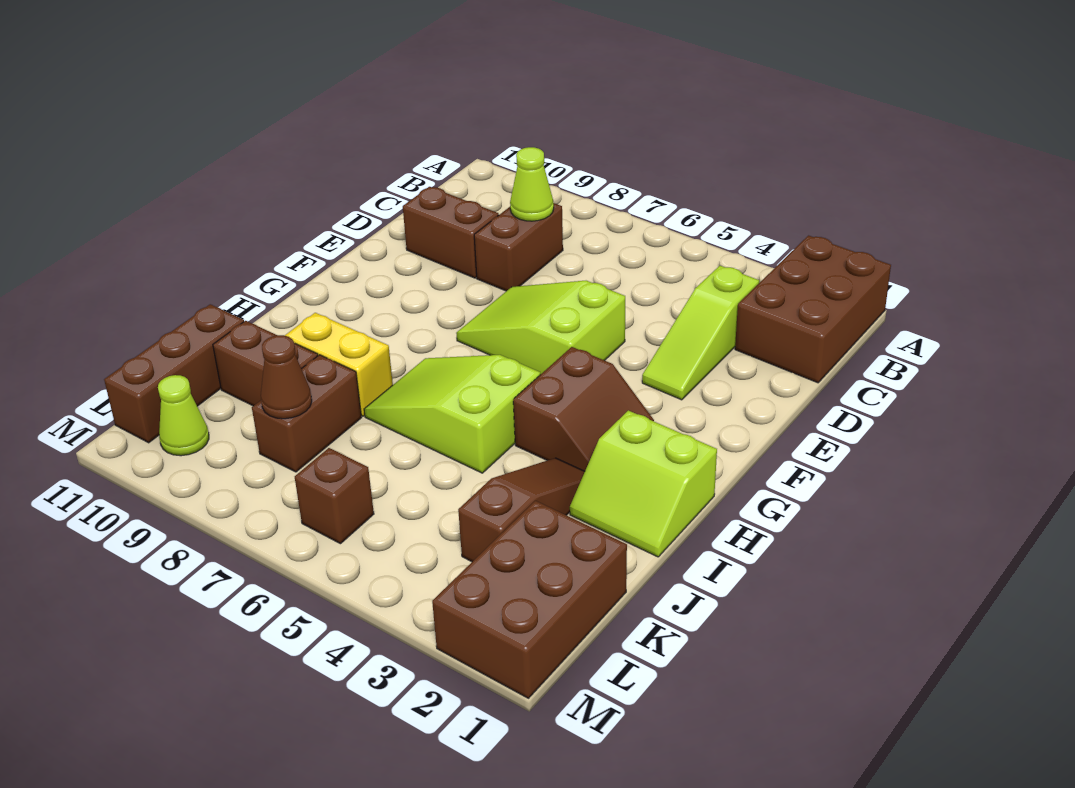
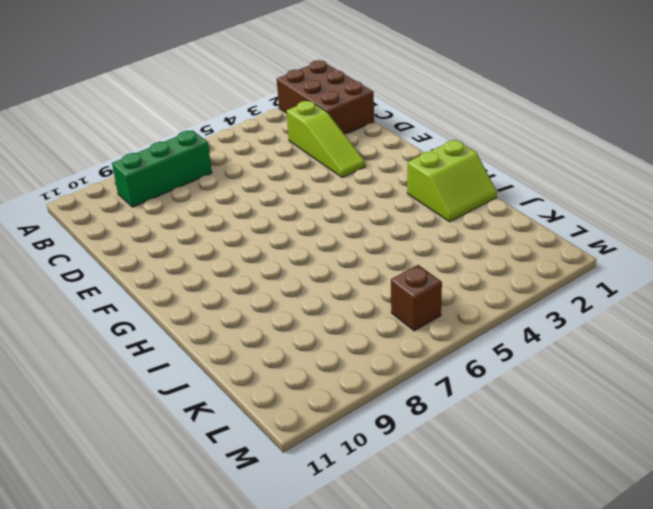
green brick B7:B9 level 1 -> none
none -> brown brick C8:D8 level 1
none -> brown brick D9:D10 level 1
none -> lime slope E5:F7 level 1 top 5

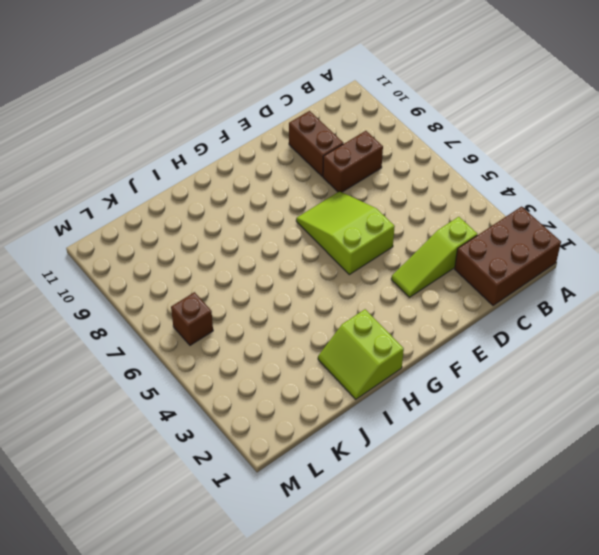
none -> brown slope G3:H4 level 1 top 4
none -> lime slope H5:I7 level 1 top 5
none -> brown slope I3:K3 level 1 top K

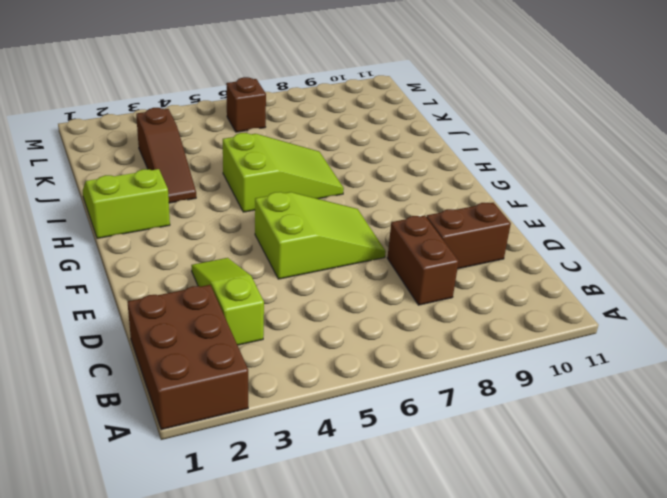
none -> brown slope G3:H4 level 1 top 4
none -> yellow brick I8:I9 level 1
none -> brown brick J8:K8 level 1

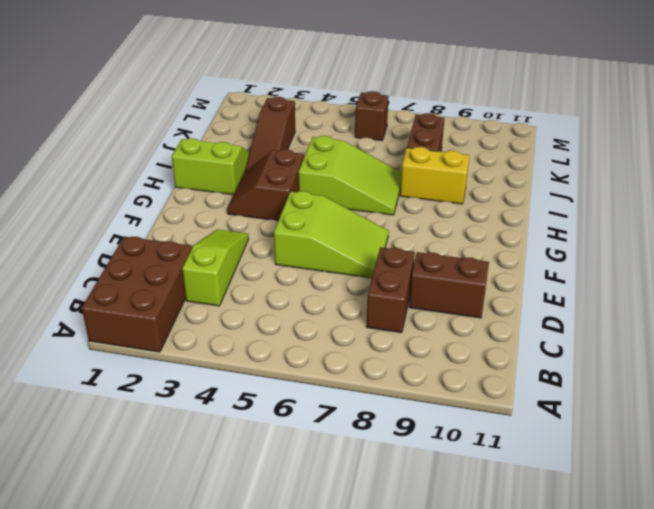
none -> brown brick J9:J10 level 1
none -> brown brick J11:L11 level 1
none -> brown brick K1:M2 level 1

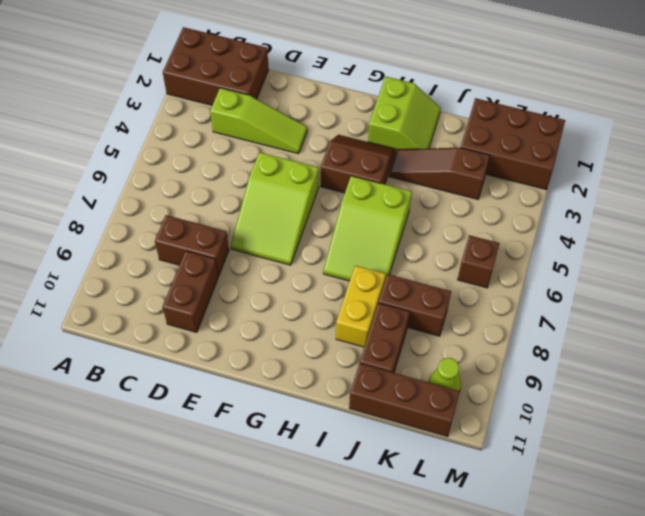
none -> lime cone C8 level 2
none -> brown cone K8 level 2

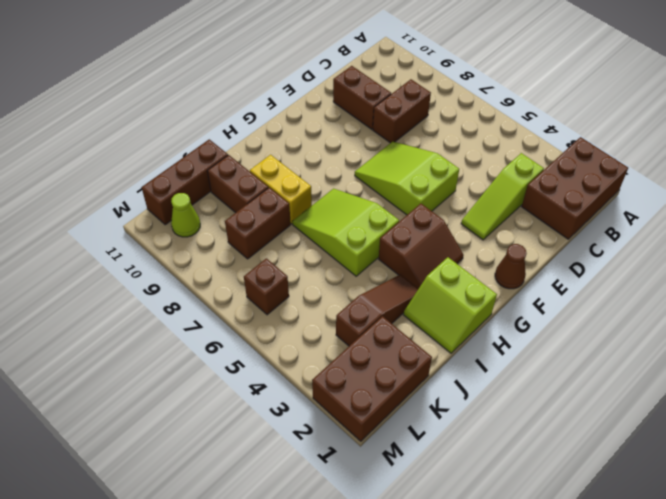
brown cone F1 level 1 -> brown cone K8 level 2
none -> lime cone C8 level 2

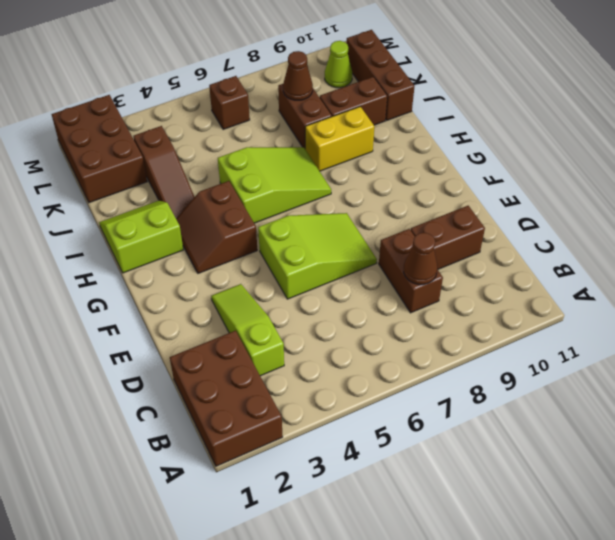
brown cone C8 level 2 -> lime cone C8 level 2

